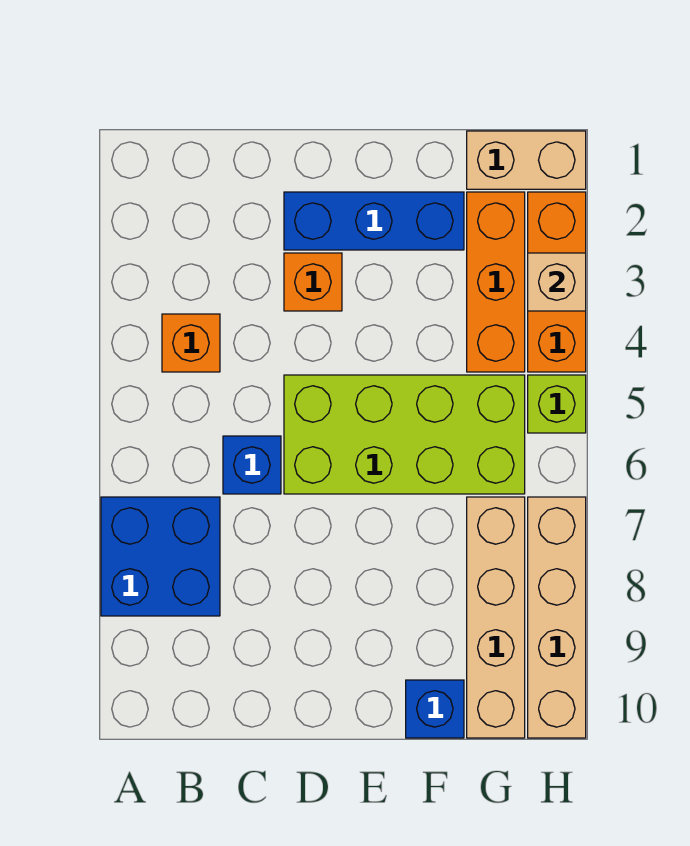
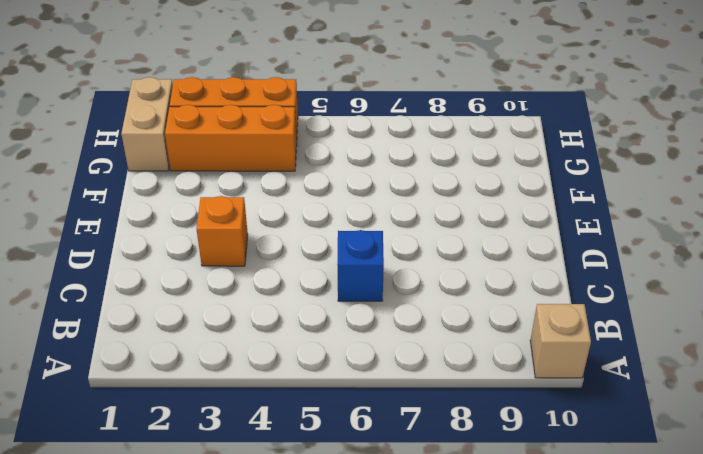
tan brick A10 level 1 -> tan brick H3 level 2
none -> blue brick A7:B8 level 1
none -> orange brick B4 level 1
none -> blue brick D2:F2 level 1

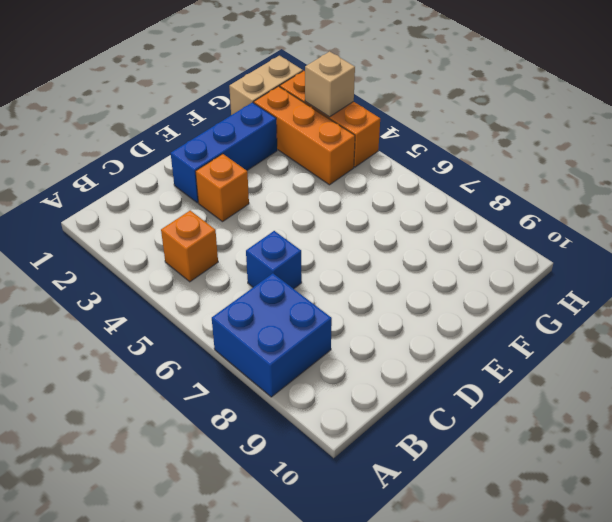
none -> lime brick D5:G6 level 1
none -> blue brick F10 level 1
none -> tan brick G7:G10 level 1

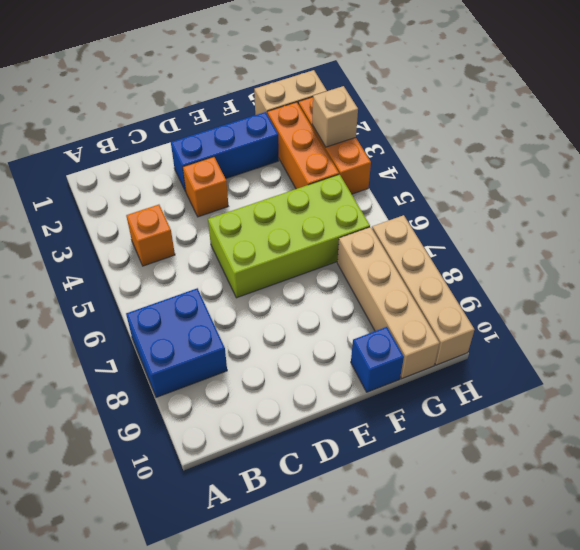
none -> blue brick C6 level 1
none -> lime brick H5 level 1

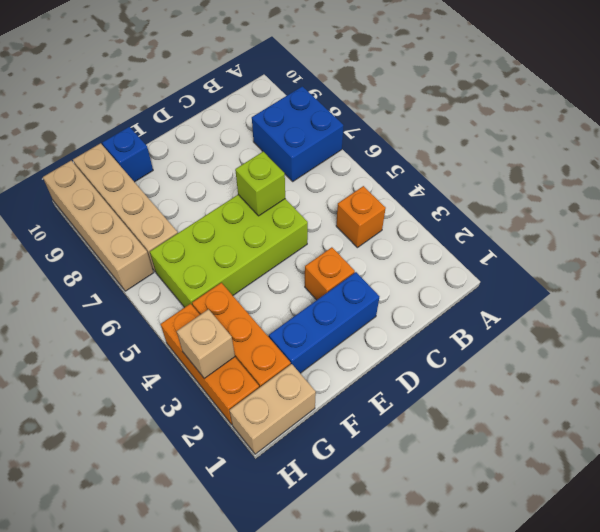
lime brick D6 level 2 -> lime brick H5 level 1
none -> blue brick C6 level 1

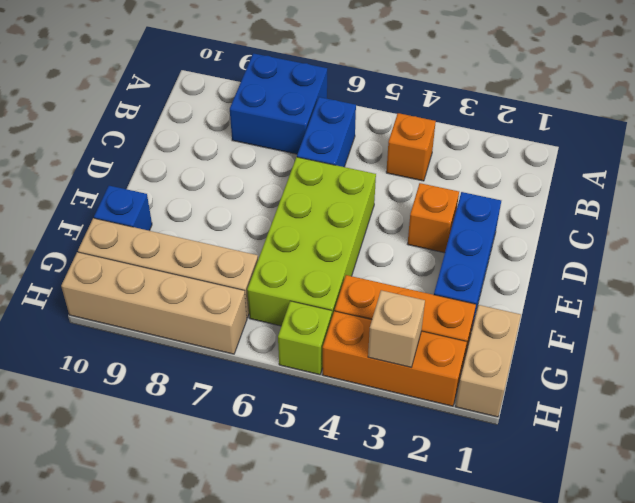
blue brick B6:C6 level 1 -> blue brick C6 level 1

